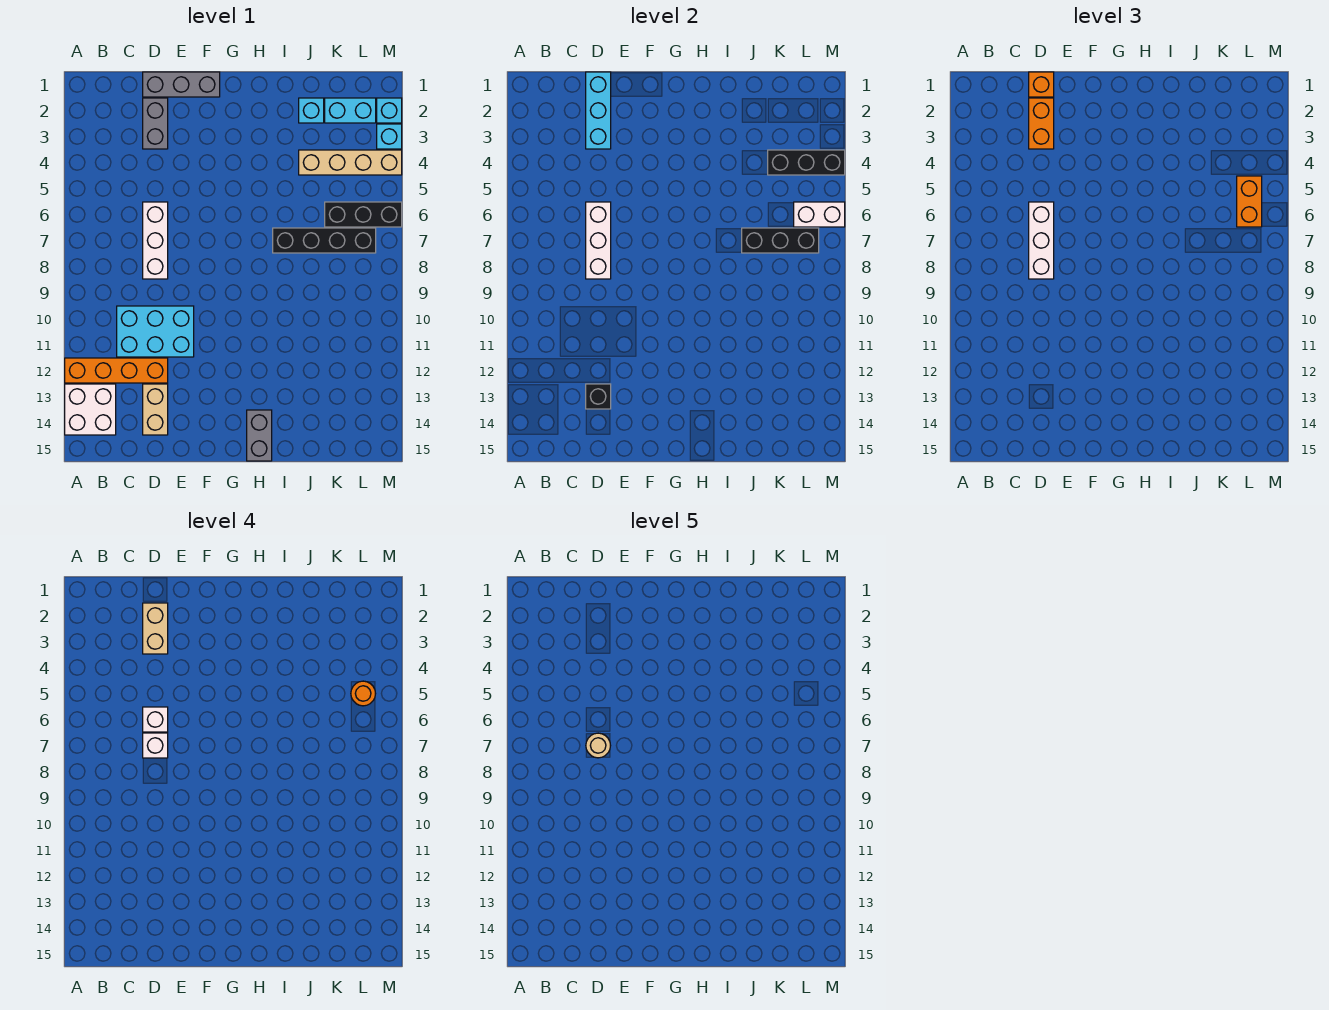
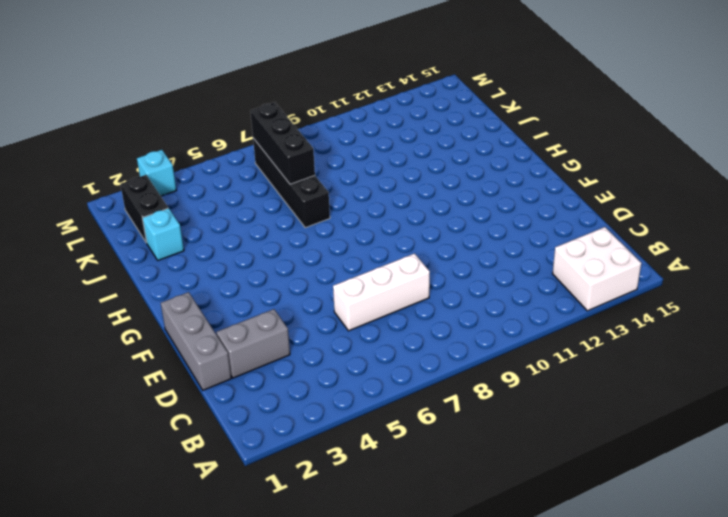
black brick K2:L2 level 1 -> cyan brick K2:L2 level 1
none -> orange brick A12:D12 level 1
none -> cyan brick C10:E11 level 1
none -> tan brick D13:D14 level 1
none -> grey brick H14:H15 level 1

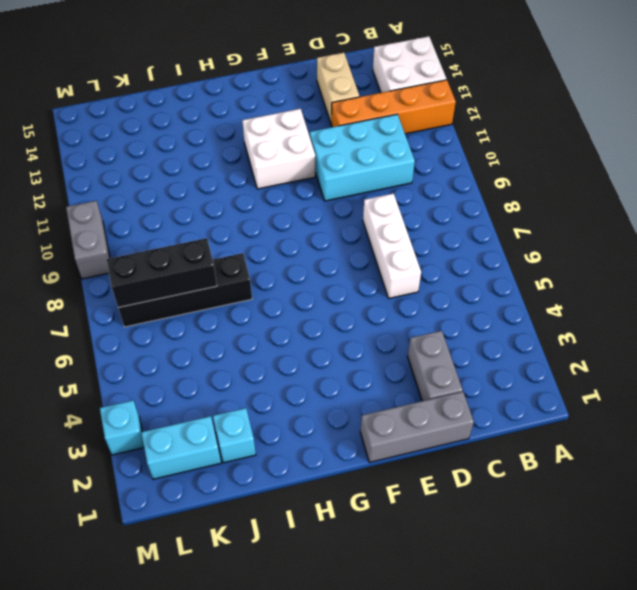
white brick F11:G12 level 1 -> none
grey brick M9:M10 level 1 -> grey brick H14:H15 level 1
none -> tan brick J4:M4 level 1
none -> black brick K6:M6 level 1
none -> cyan brick M2 level 1
none -> cyan brick D1:D3 level 2

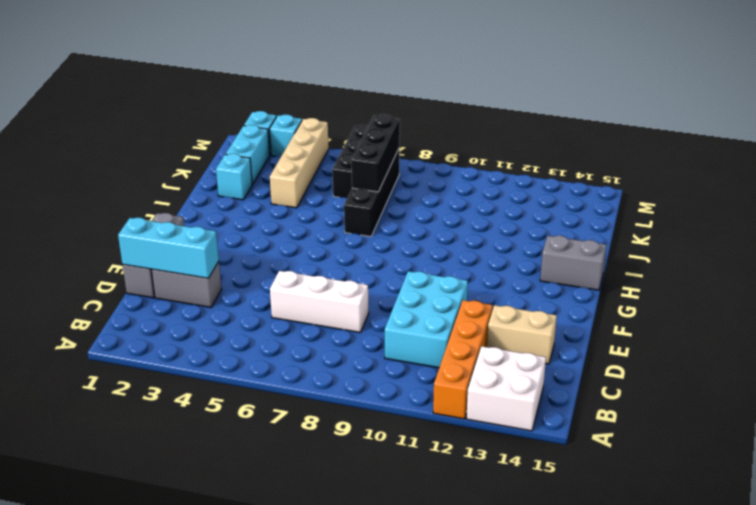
none -> white brick D6:D8 level 2
none -> black brick D13 level 2
none -> black brick K4:M4 level 2
none -> white brick L6:M6 level 2

